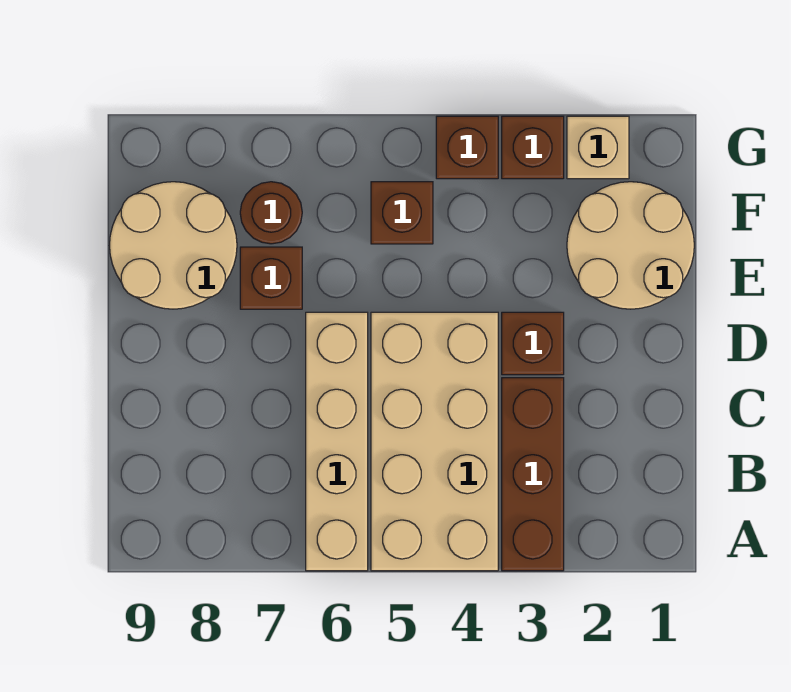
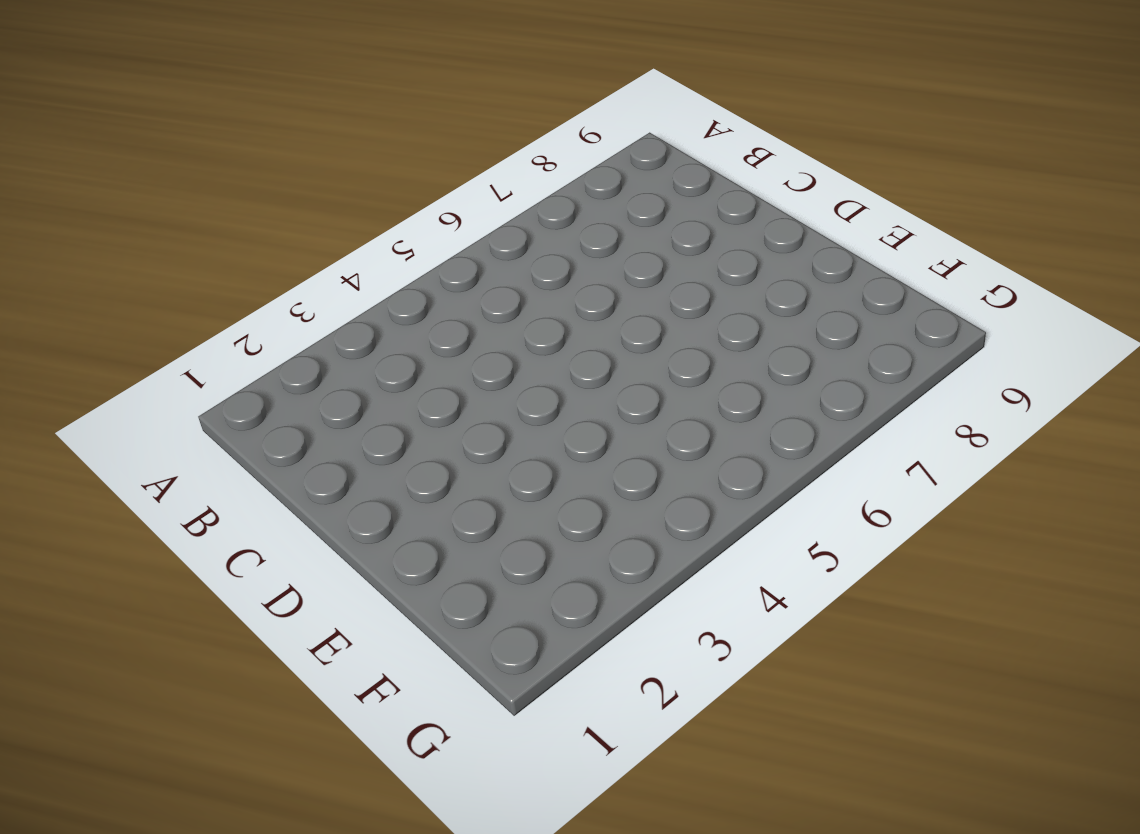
none -> brown brick A3:C3 level 1
none -> tan brick A4:D5 level 1
none -> tan brick A6:D6 level 1

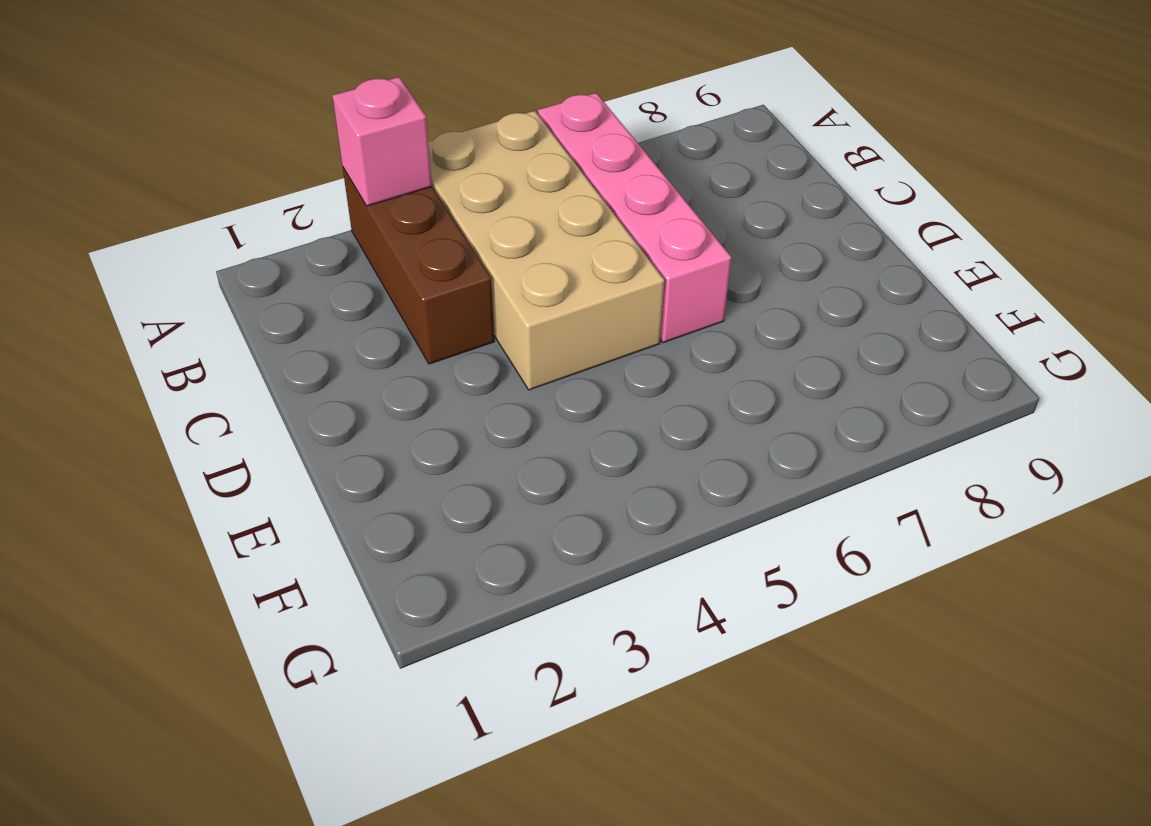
pink brick A3 level 2 -> none
pink brick A6:D6 level 1 -> tan brick A6:D6 level 1
none -> brown brick D3 level 1
none -> tan round brick E1:F2 level 1
none -> brown brick E7 level 1

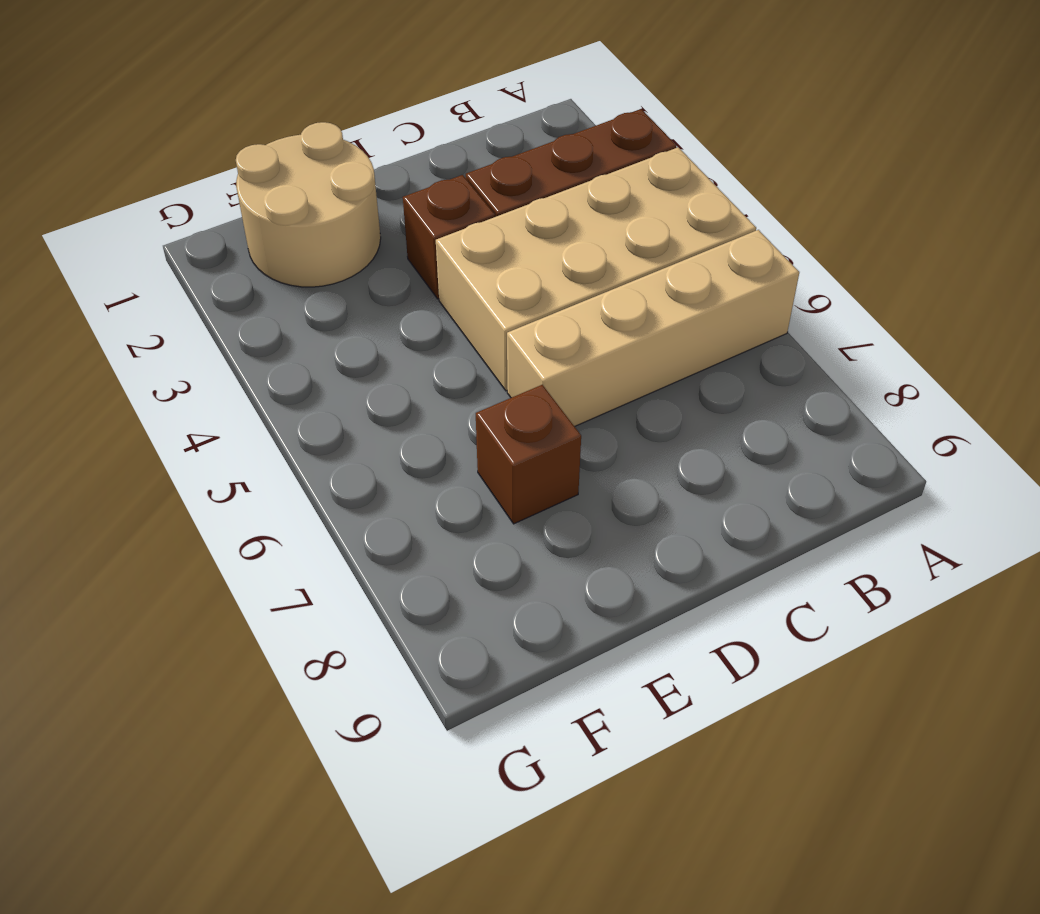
none -> tan round brick E8:F9 level 1
none -> brown brick F5 level 1
none -> brown round brick F7 level 1

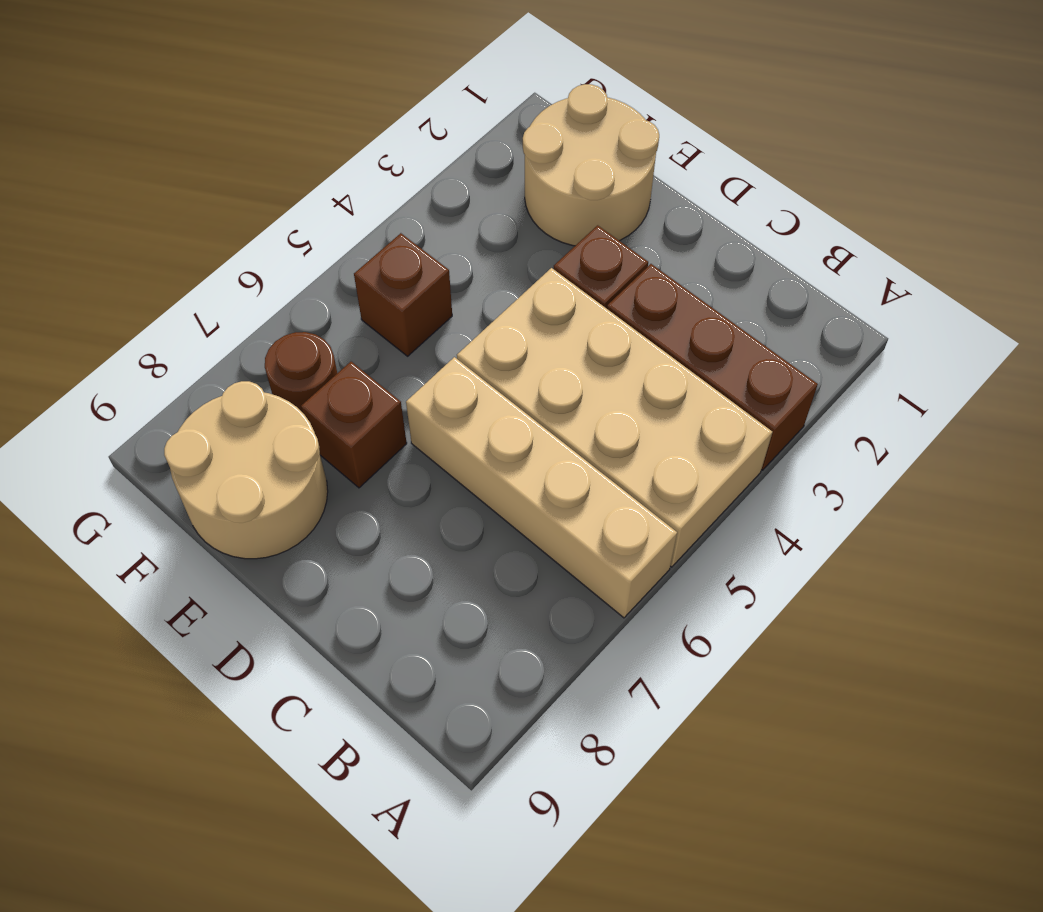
none -> tan brick G2 level 1
none -> brown brick G3 level 1
none -> brown brick G4 level 1

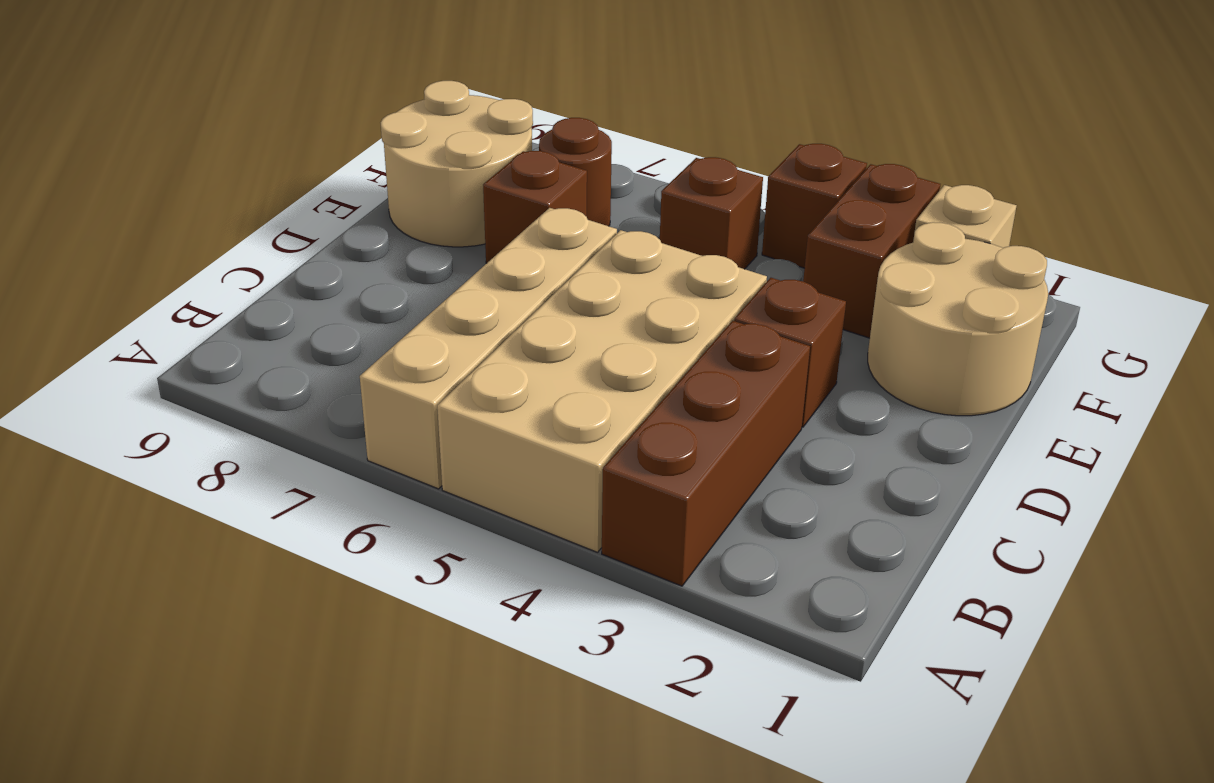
brown brick F3:G3 level 1 -> brown brick G3 level 1

